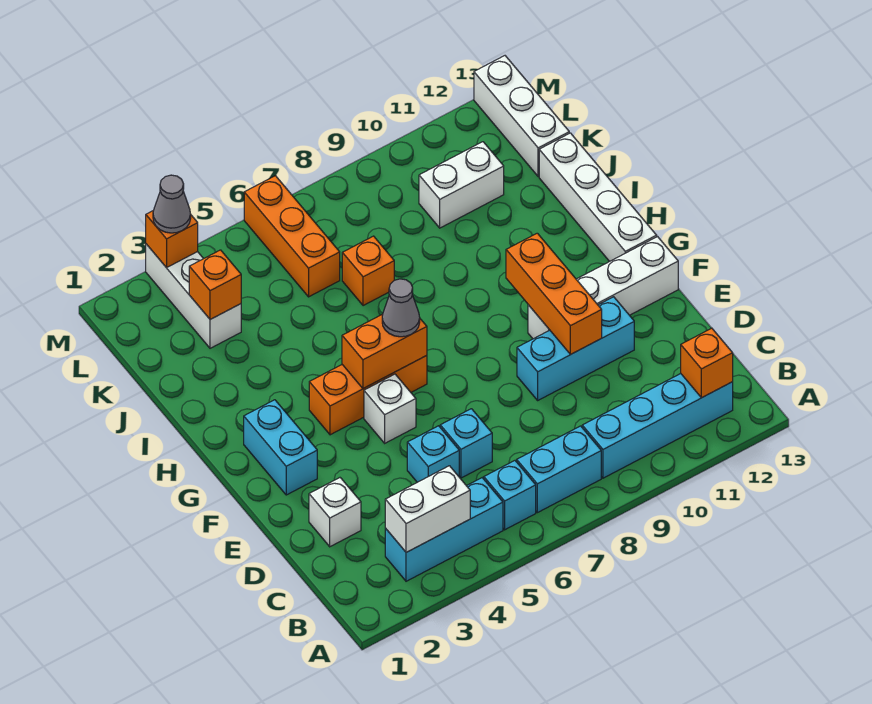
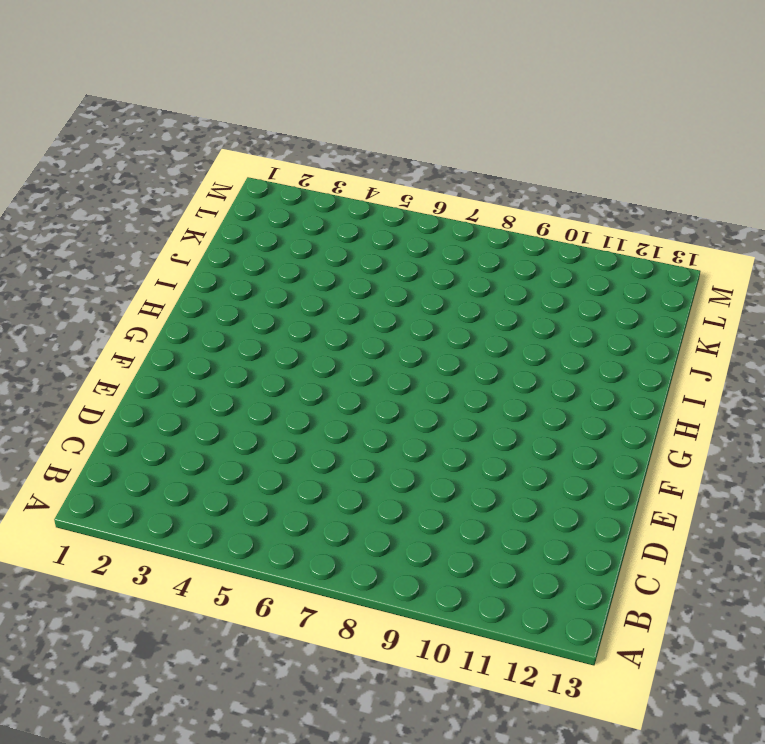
none -> cyan brick B3:B5 level 1
none -> cyan brick B6 level 1
none -> cyan brick B7:B8 level 1

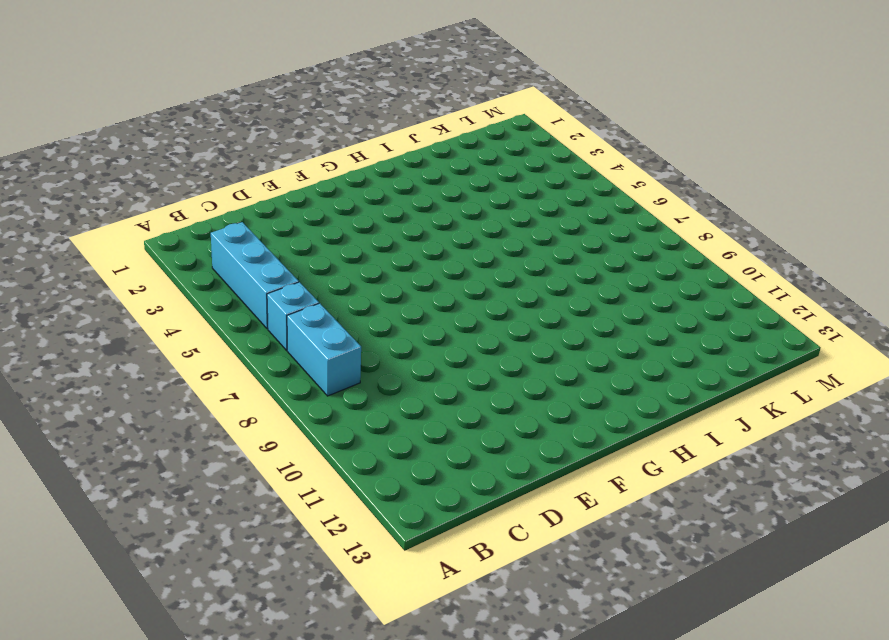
none -> cyan brick B9:B12 level 1
none -> white brick D2 level 1
none -> cyan brick D5 level 1

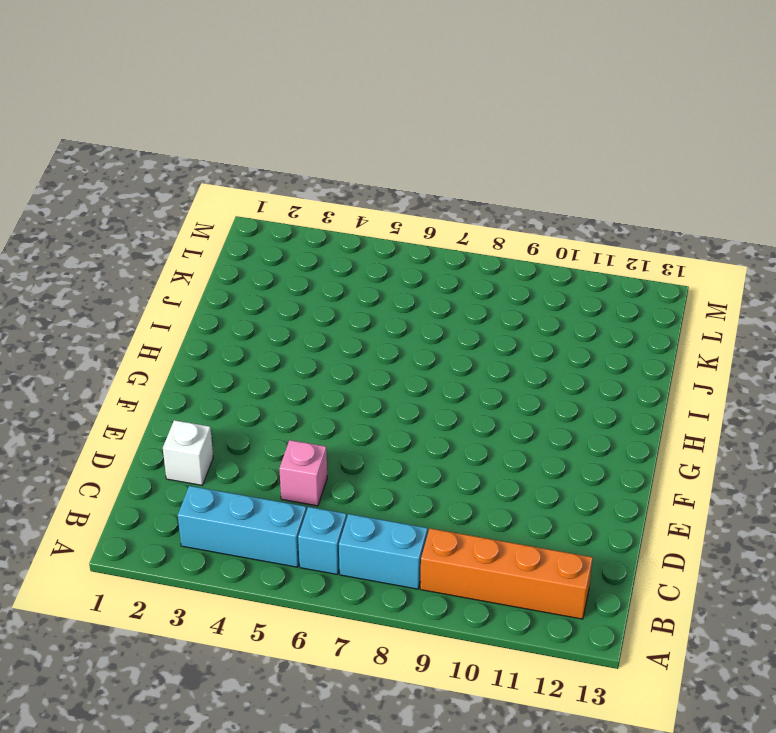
orange brick B9:B12 level 1 -> cyan brick B9:B12 level 1
pink brick D5 level 1 -> cyan brick D5 level 1
none -> cyan brick D6 level 1
none -> cyan brick E9:E11 level 1
none -> cyan brick F2:G2 level 1

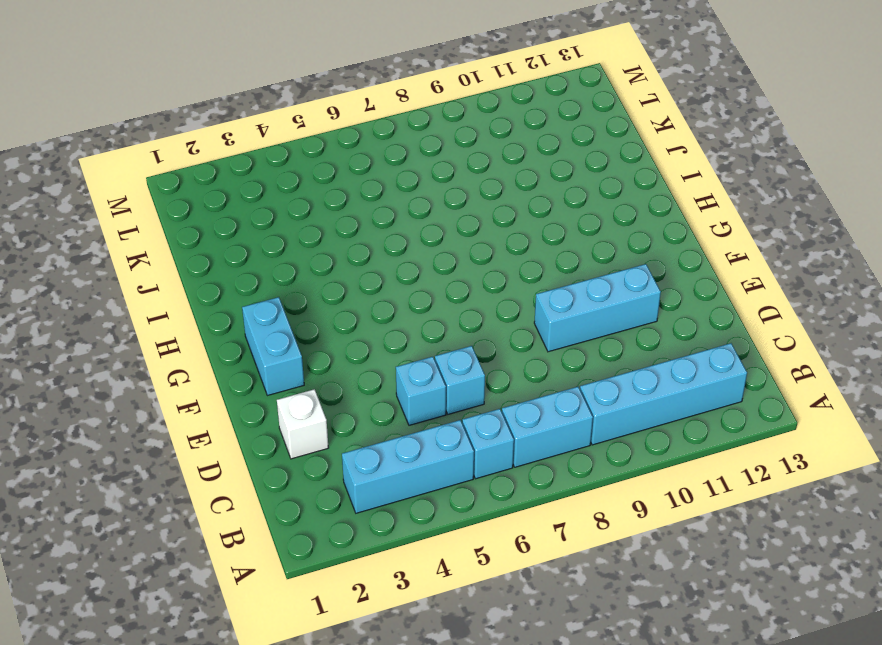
none -> white brick F5 level 1
none -> white brick F10:F13 level 1
none -> orange brick G4:G6 level 1

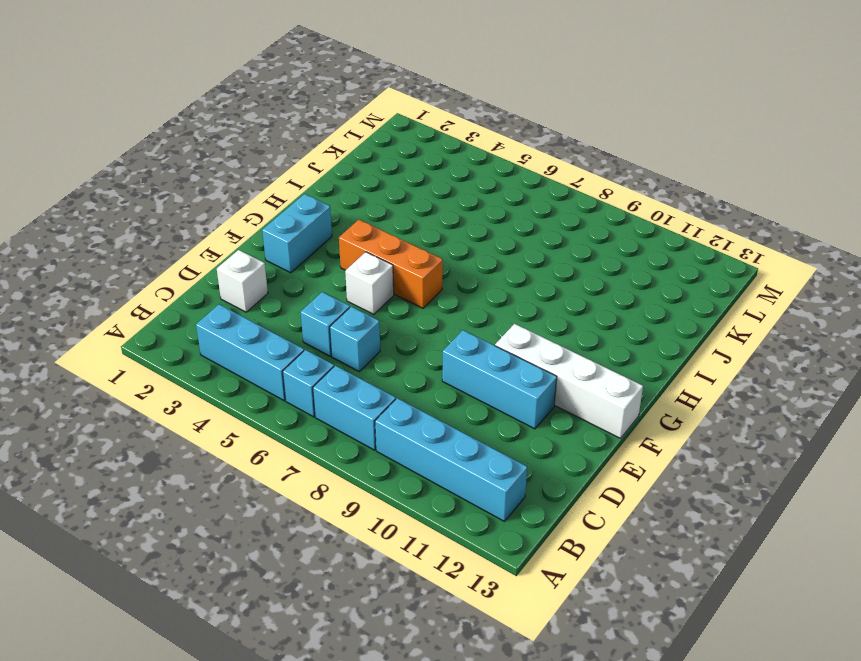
none -> white brick G13:J13 level 1
none -> orange brick J7 level 1
none -> white brick K3:M3 level 1

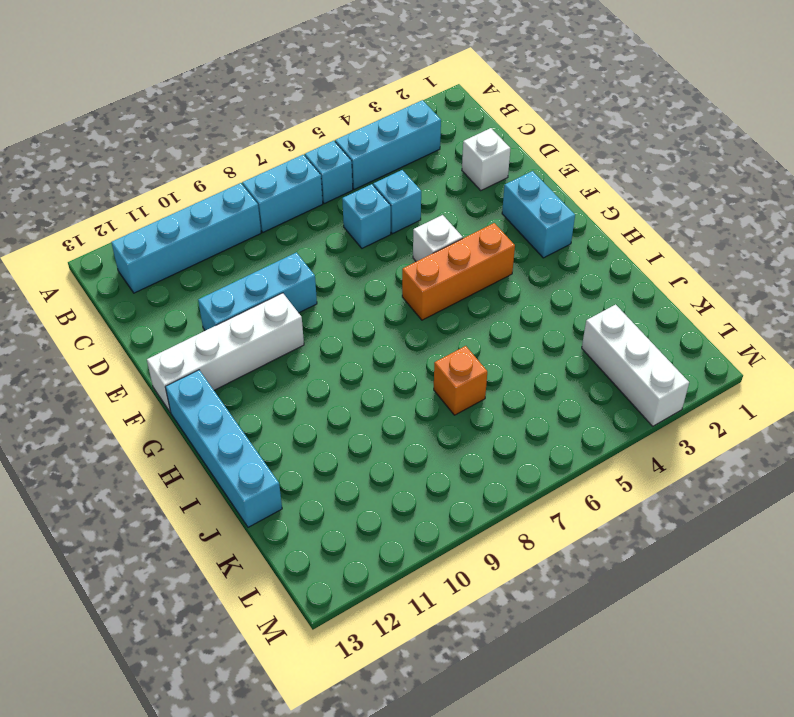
cyan brick G13:J13 level 1 -> white brick G13:J13 level 1
none -> orange brick K6:M6 level 1
none -> white brick K10:K11 level 1
none -> white brick K13:M13 level 1

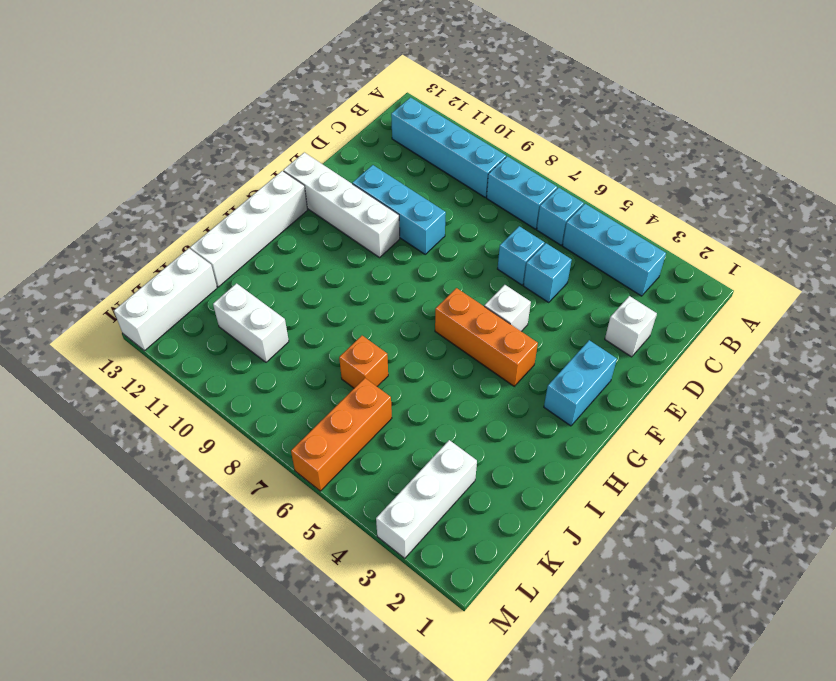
none -> white brick B3:B4 level 2
none -> orange brick B12 level 2
none -> orange brick E10:G10 level 2

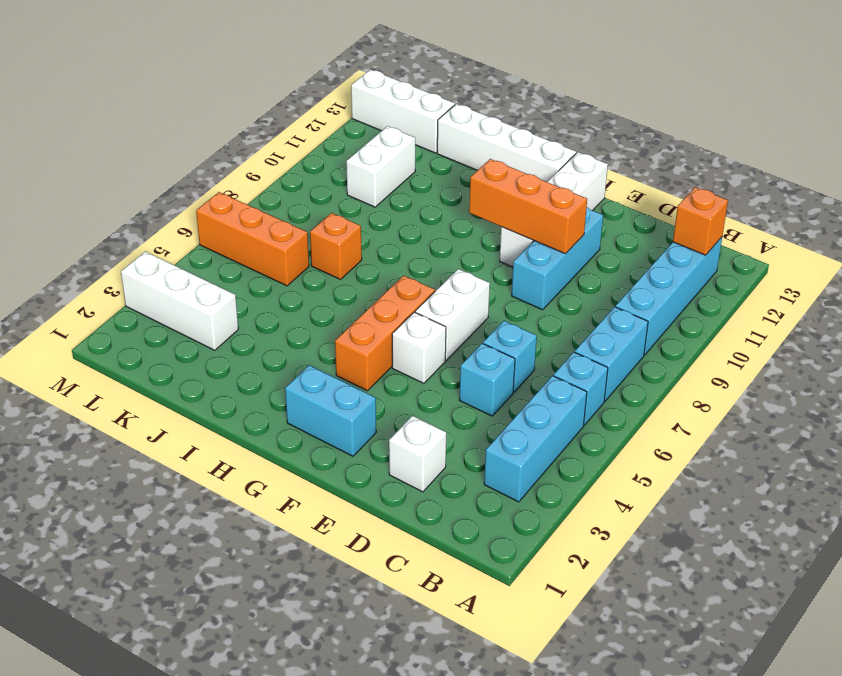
white brick F6:F7 level 1 -> white brick B3:B4 level 2
none -> orange brick G5:G6 level 2
none -> orange brick K3 level 2
none -> orange brick M3 level 2

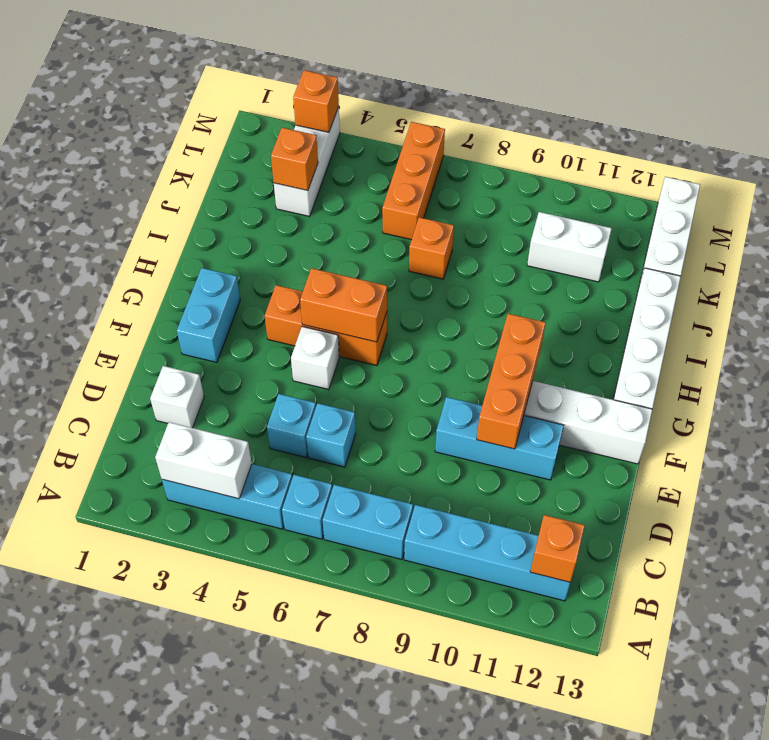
none -> grey cone G6 level 3
none -> grey cone M3 level 3

